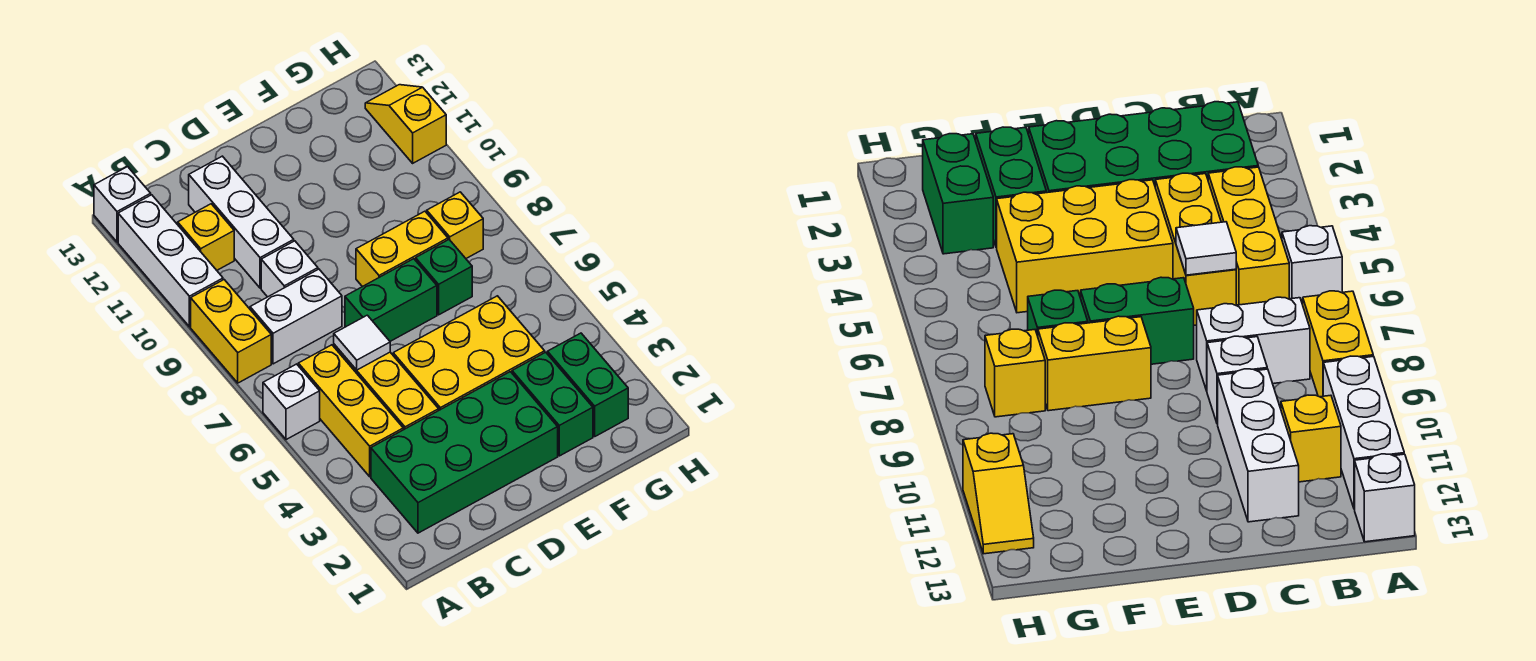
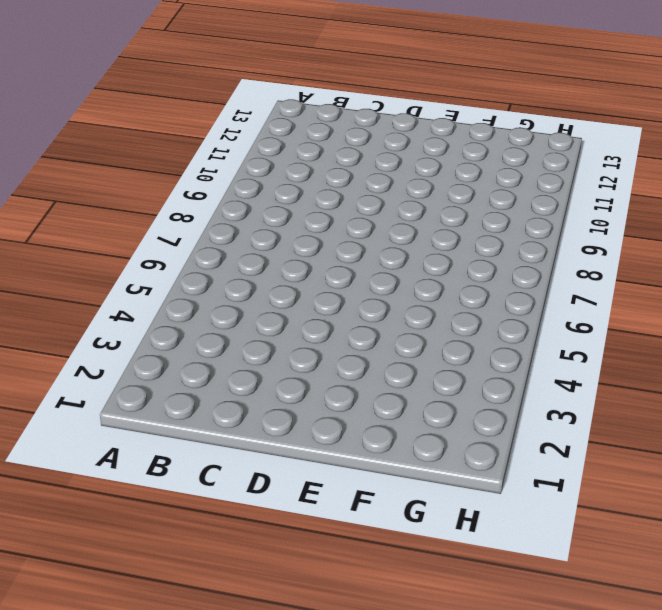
none -> white brick A6 level 1
none -> yellow brick A8:A9 level 1
none -> white brick A10:A12 level 1

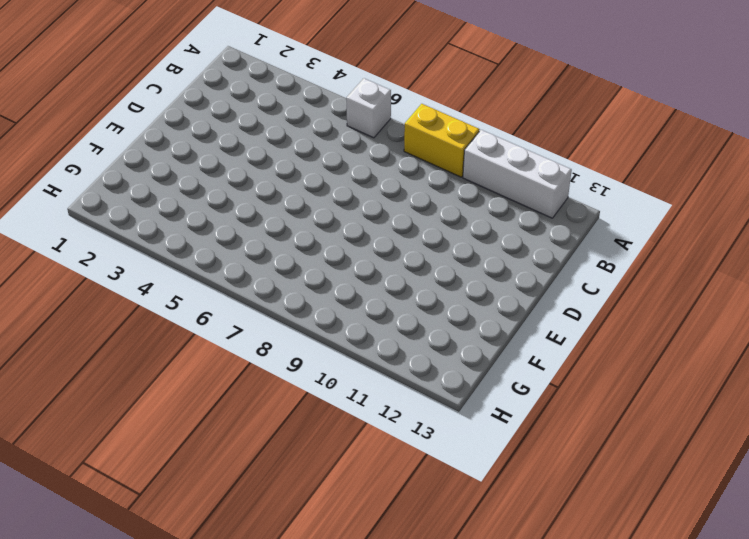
none -> white brick A13 level 1
none -> green brick B2:E3 level 1
none -> yellow brick B4:B6 level 1

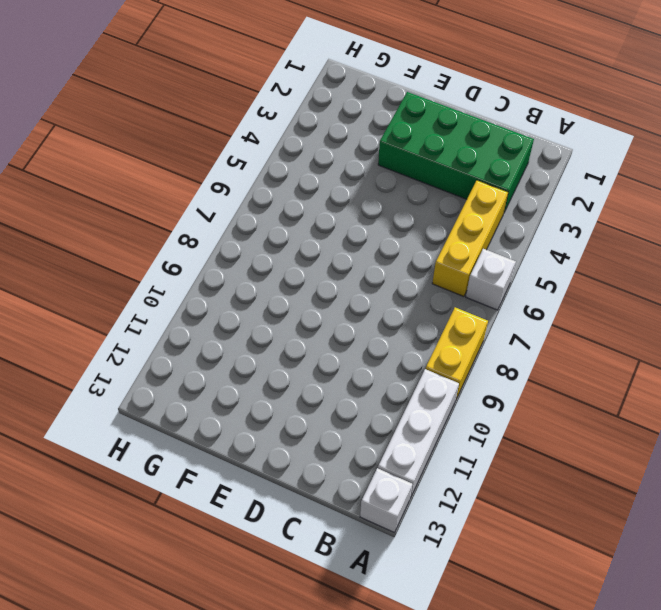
none -> white brick B8:C8 level 1
none -> yellow brick B11 level 1
none -> yellow brick C4:C6 level 1

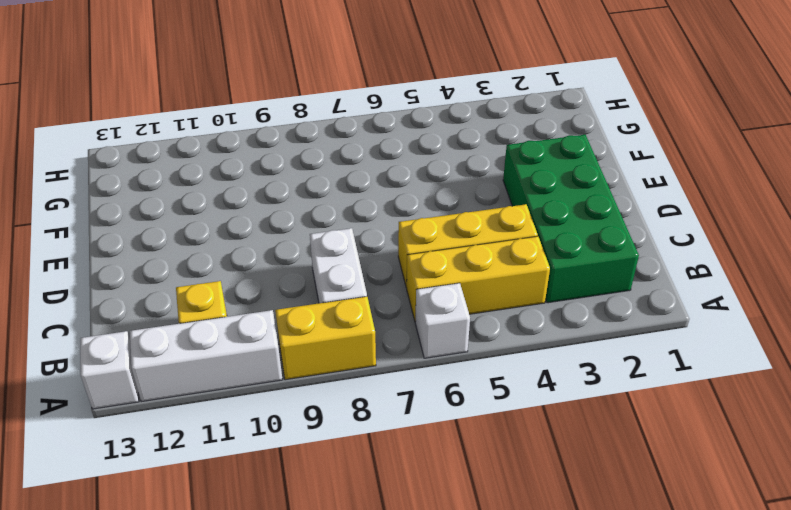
none -> white brick C9 level 1
none -> white brick C10:C12 level 1
none -> yellow brick D4:F5 level 1

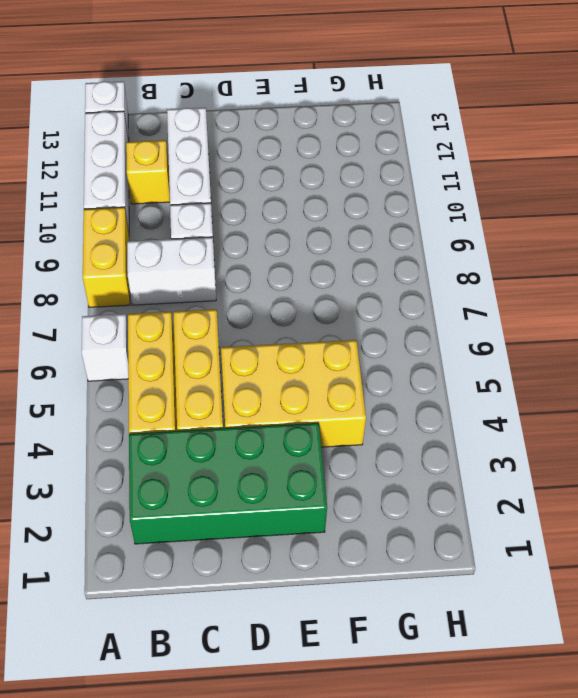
none -> green brick D7:E7 level 1
none -> yellow brick E8:F8 level 1
none -> green brick F2:F3 level 1

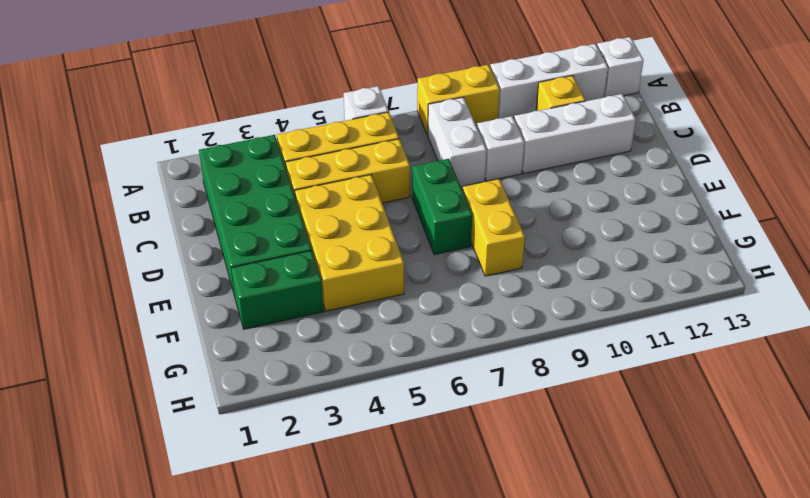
none -> green brick F7 level 1
none -> green brick G2:G3 level 1
none -> yellow brick G8 level 1

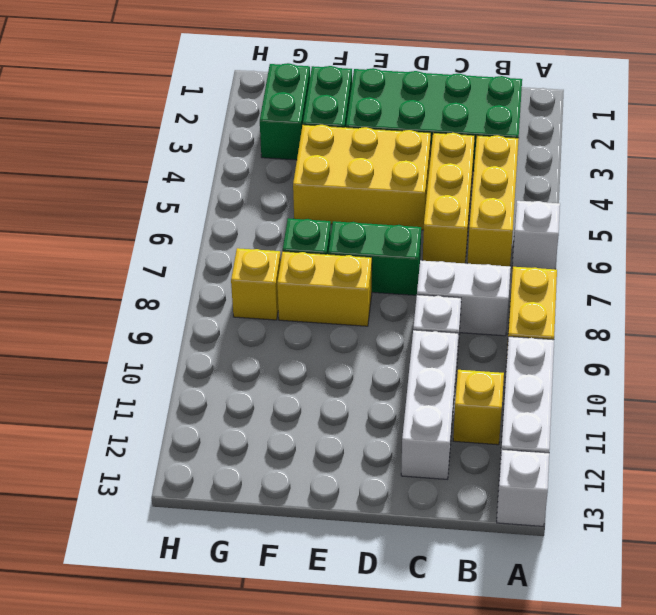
none -> yellow slope H11:H12 level 1 top 11
none -> white tile C6 level 2

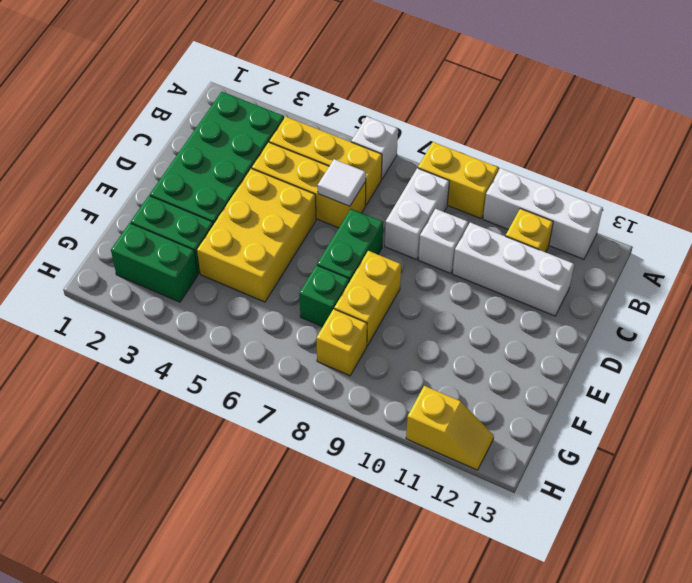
none -> white brick A13 level 1

